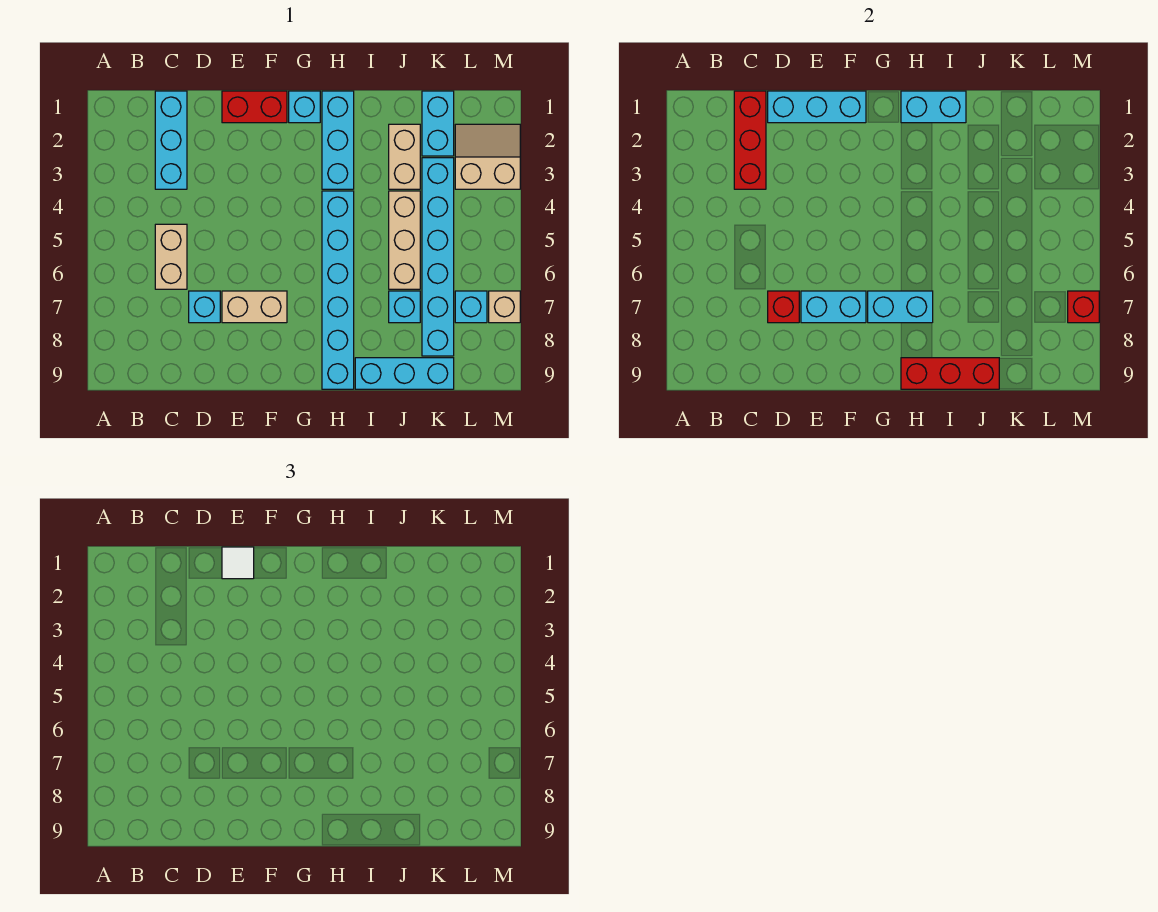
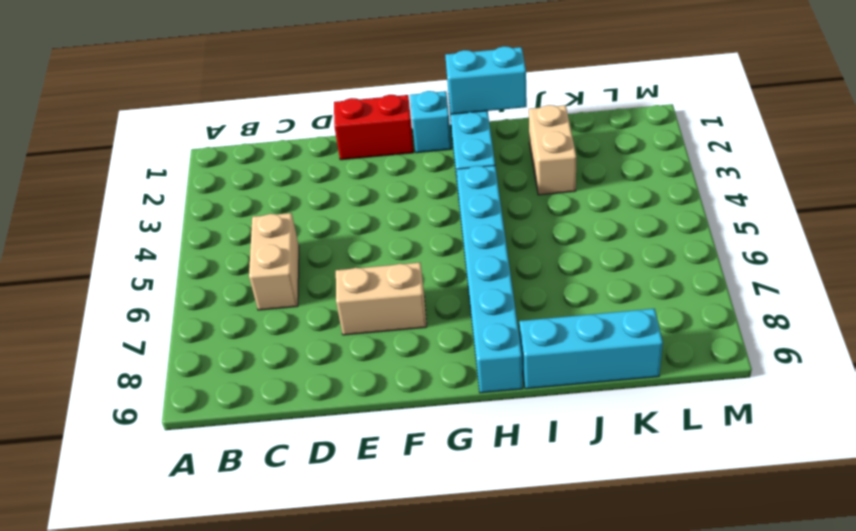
none -> cyan brick C1:C3 level 1
none -> cyan brick D7 level 1
none -> tan brick J4:J6 level 1

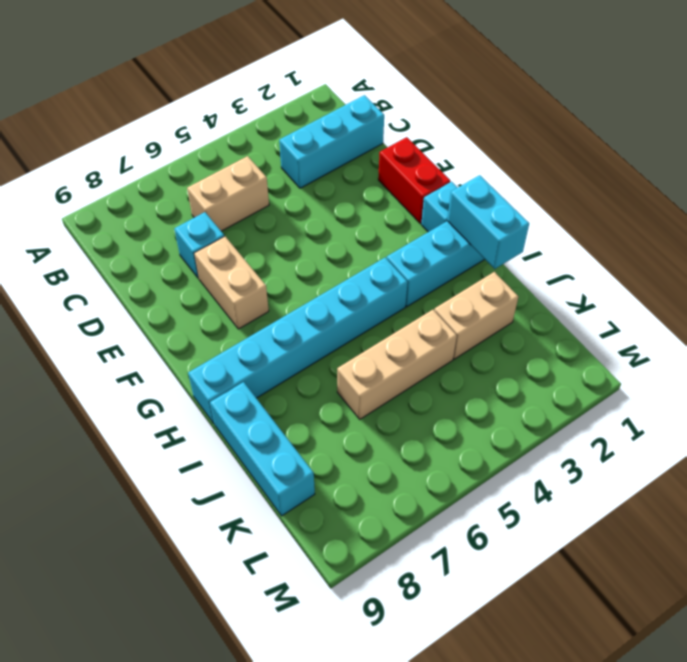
none -> cyan brick J7 level 1
none -> cyan brick K1:K2 level 1
none -> cyan brick K3:K8 level 1

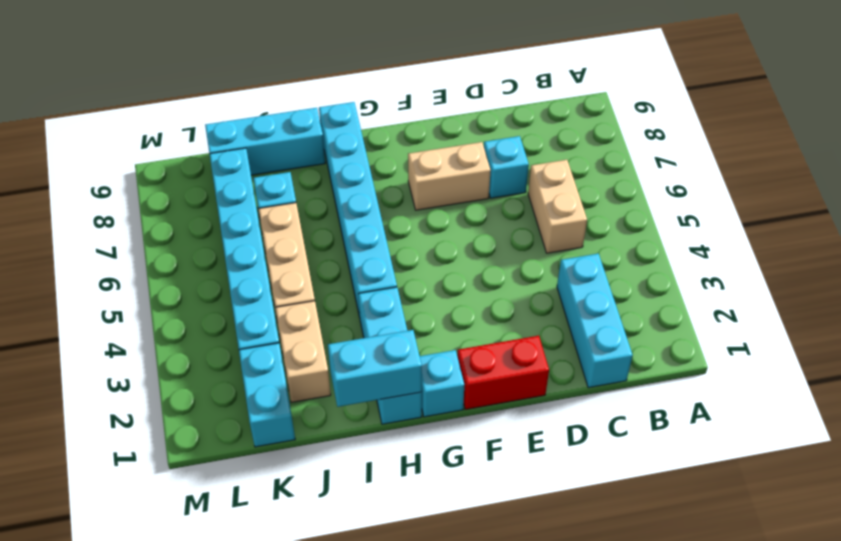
none -> tan slope L2:M3 level 1 top 3
none -> cyan brick L7 level 1
none -> tan brick M7 level 1

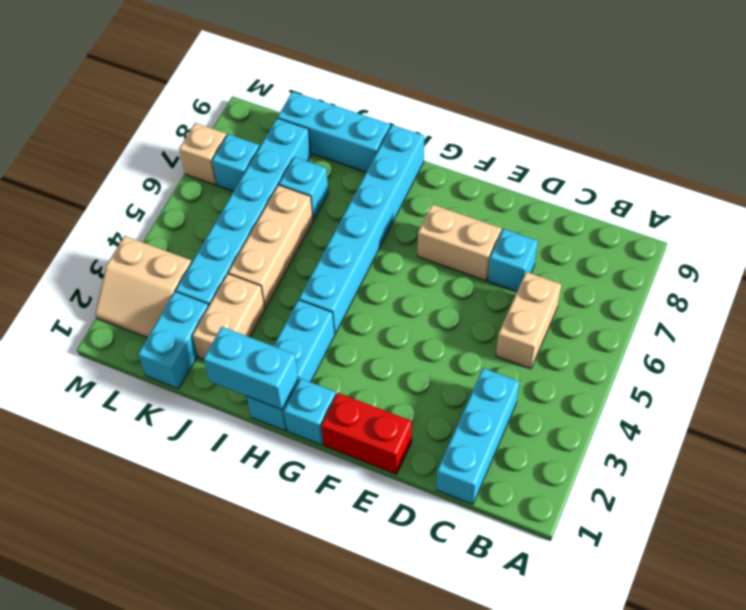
none -> red brick C1:C3 level 2
none -> cyan brick D1:F1 level 2
none -> red brick D7 level 2

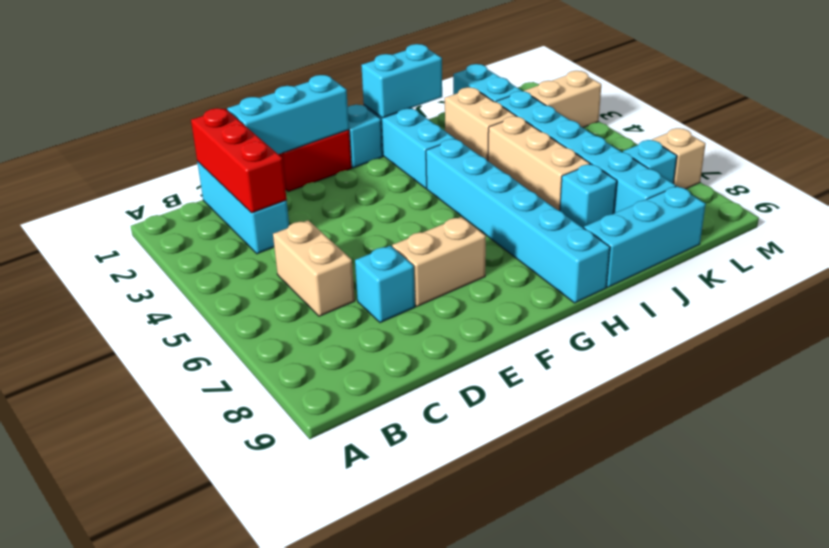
none -> red brick D7 level 2
none -> cyan brick E7:F7 level 2
none -> cyan brick G7:H7 level 2

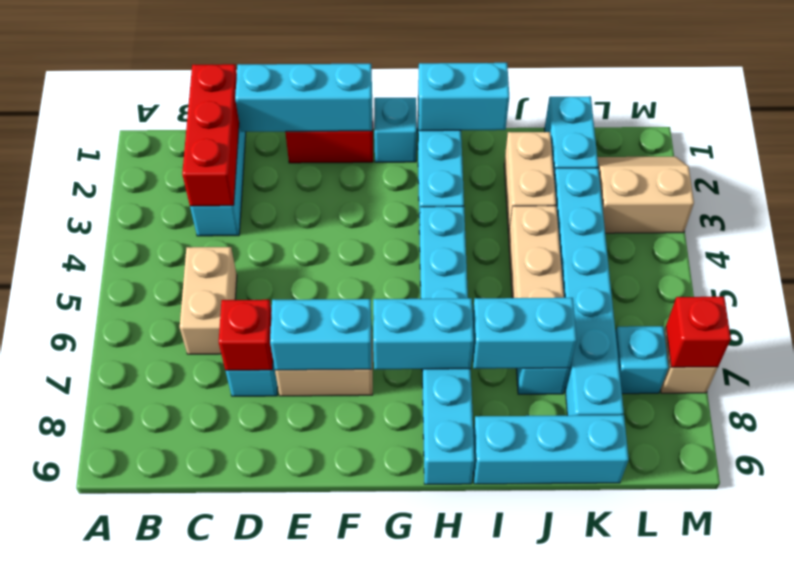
cyan brick I7:J7 level 2 -> none
none -> red brick H9:J9 level 2
none -> white tile E1 level 3

